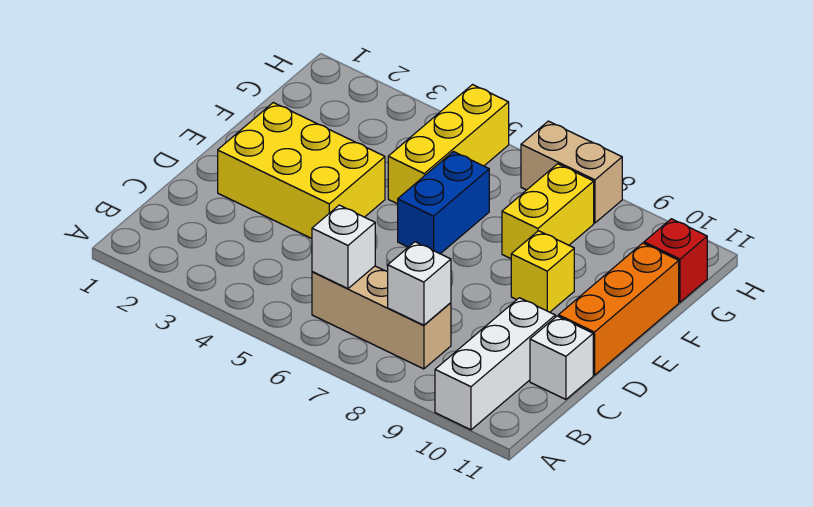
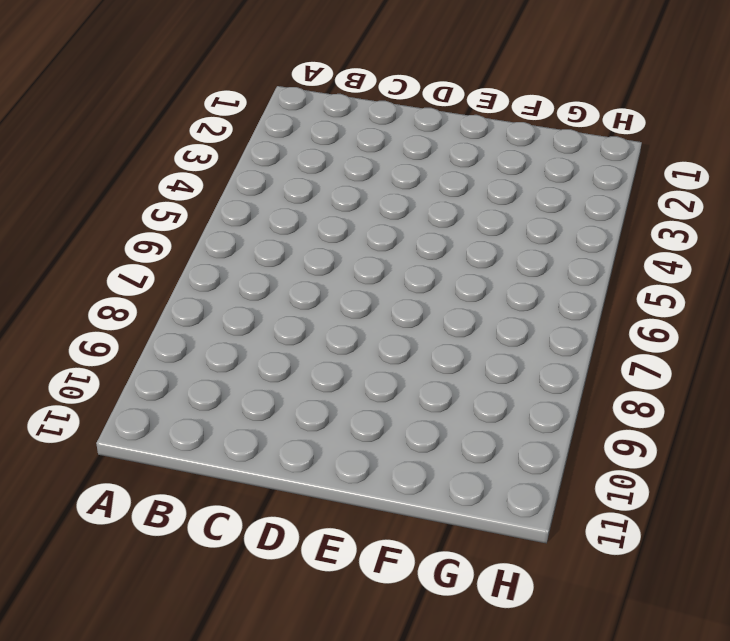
none -> white brick A10:C10 level 1
none -> tan brick B6:B8 level 1
none -> white brick C11 level 1

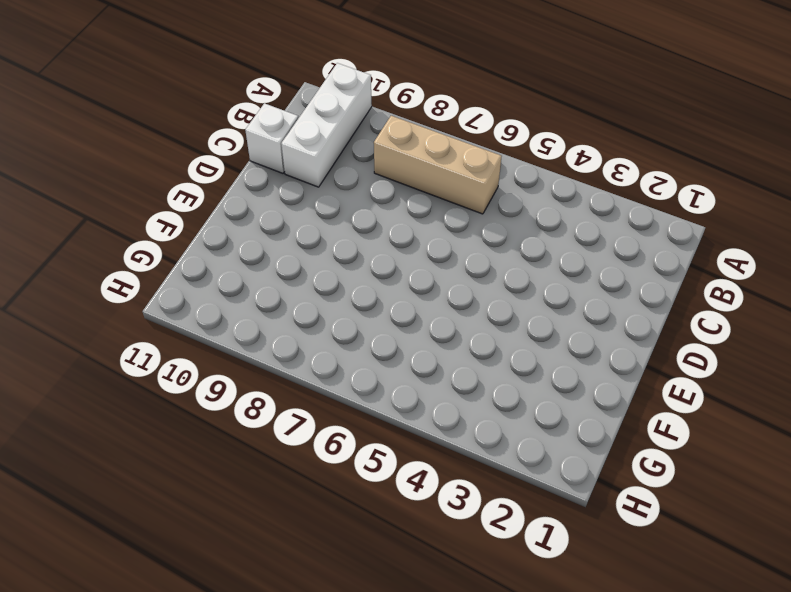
none -> yellow brick D2:E4 level 1
none -> orange brick D11:F11 level 1
none -> blue brick E6:F6 level 1

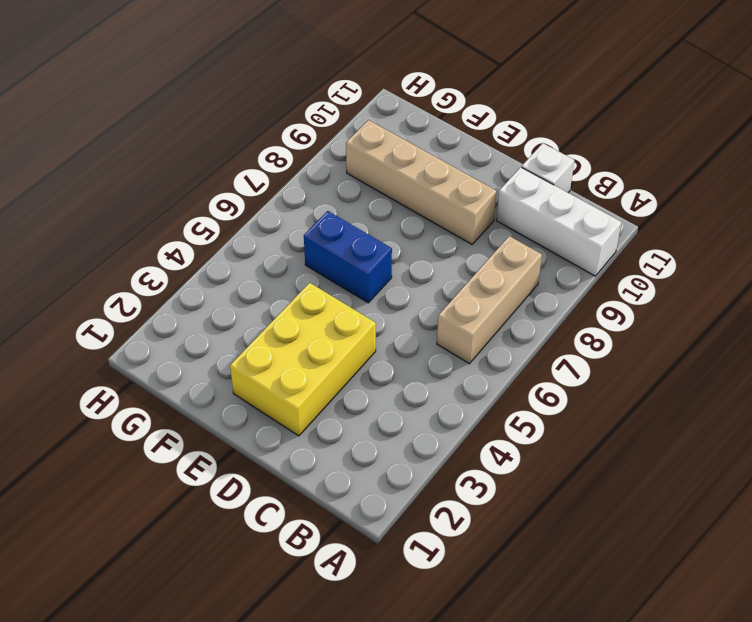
tan brick D9:G9 level 1 -> yellow brick E9 level 1
none -> orange brick D11:F11 level 1
none -> yellow brick F5:H5 level 1
none -> yellow brick F8:G8 level 1

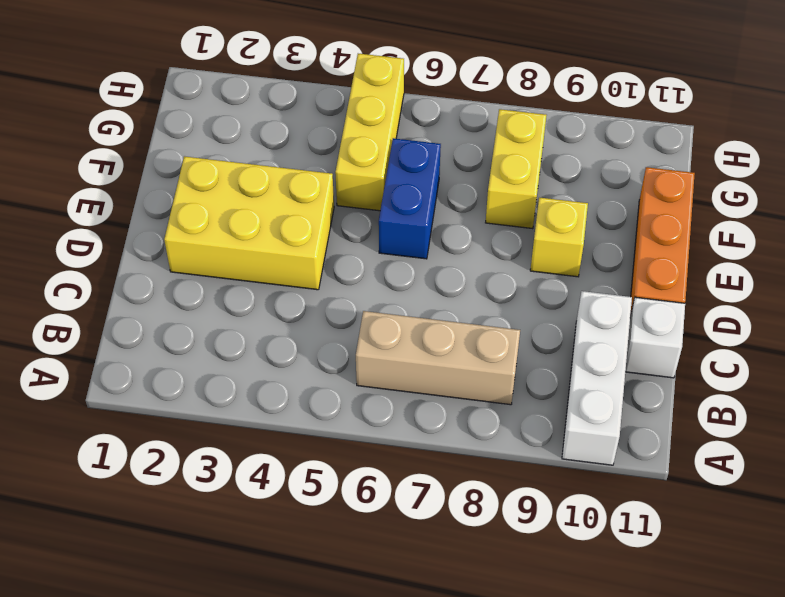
none -> red brick G11 level 1
none -> tan brick H7:H8 level 1
none -> white brick B6 level 2

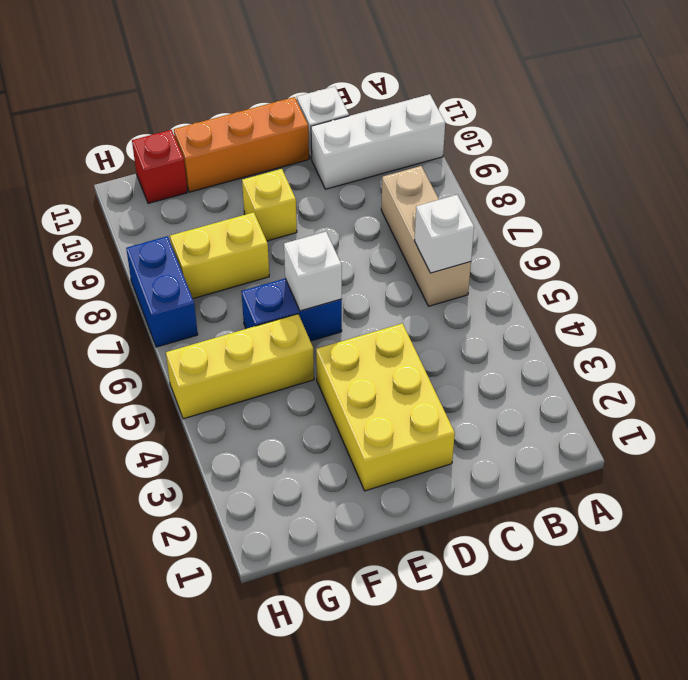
white brick E6 level 2 -> white brick B8 level 2
blue brick H7:H8 level 1 -> tan brick H7:H8 level 1

